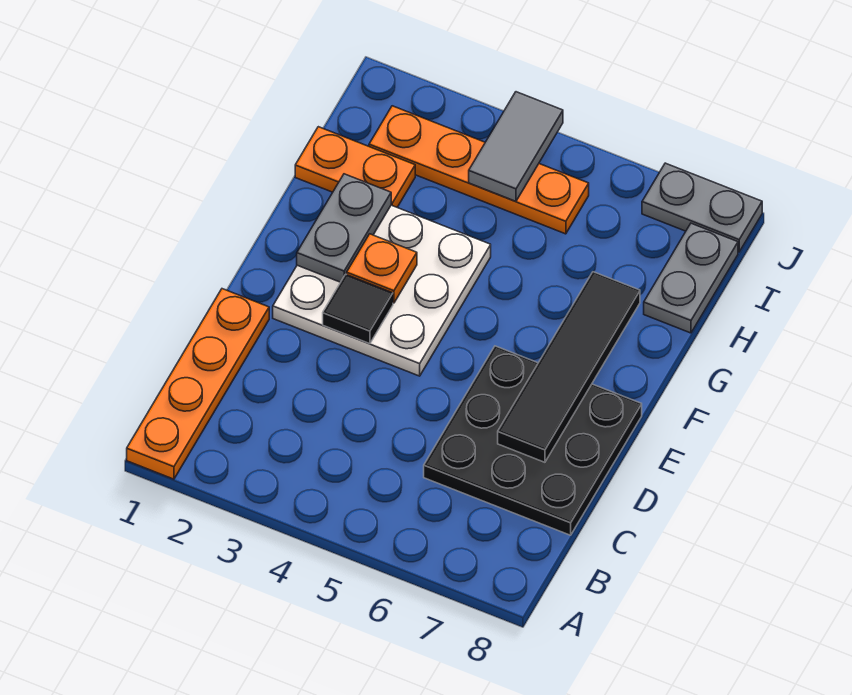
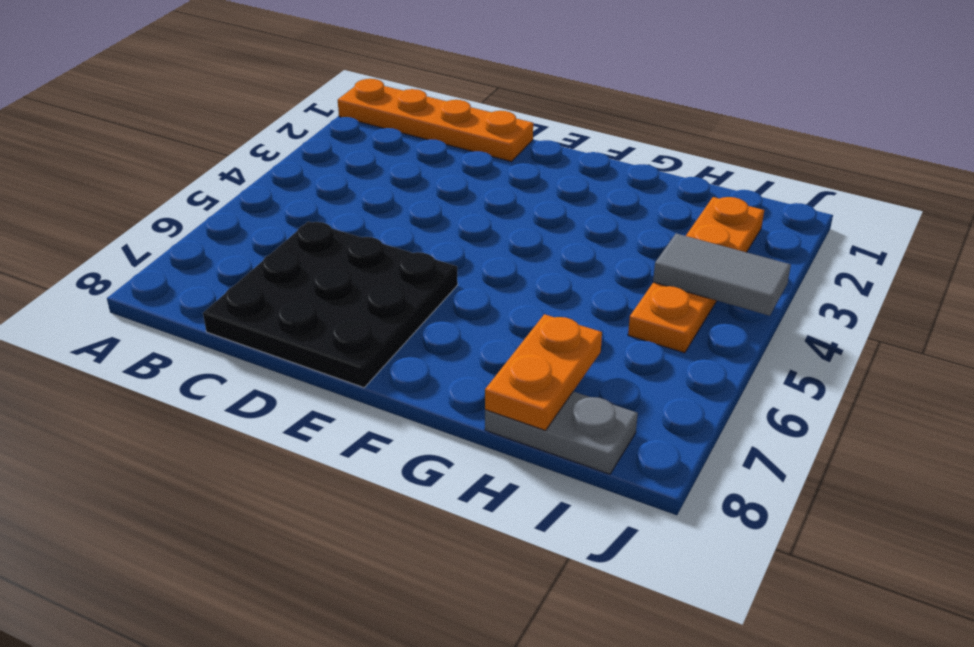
orange plate H7:H8 level 2 -> orange plate H1:H2 level 1
none -> white plate E2:G4 level 1
none -> grey plate J7:J8 level 1
none -> black tile D7:G7 level 2

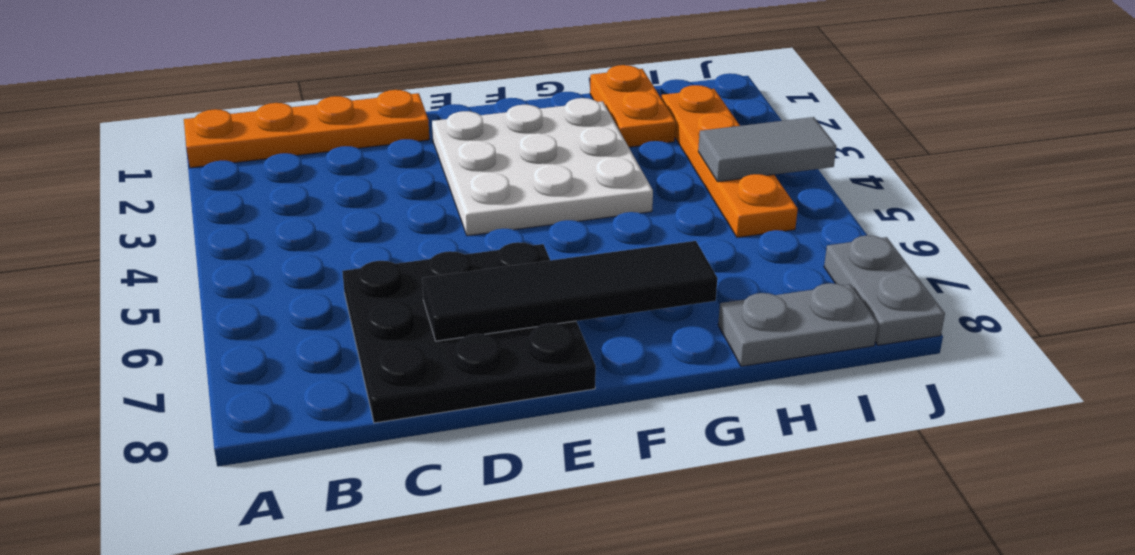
none -> black tile E3 level 2
none -> grey plate F2:G2 level 2
none -> orange plate F3 level 2

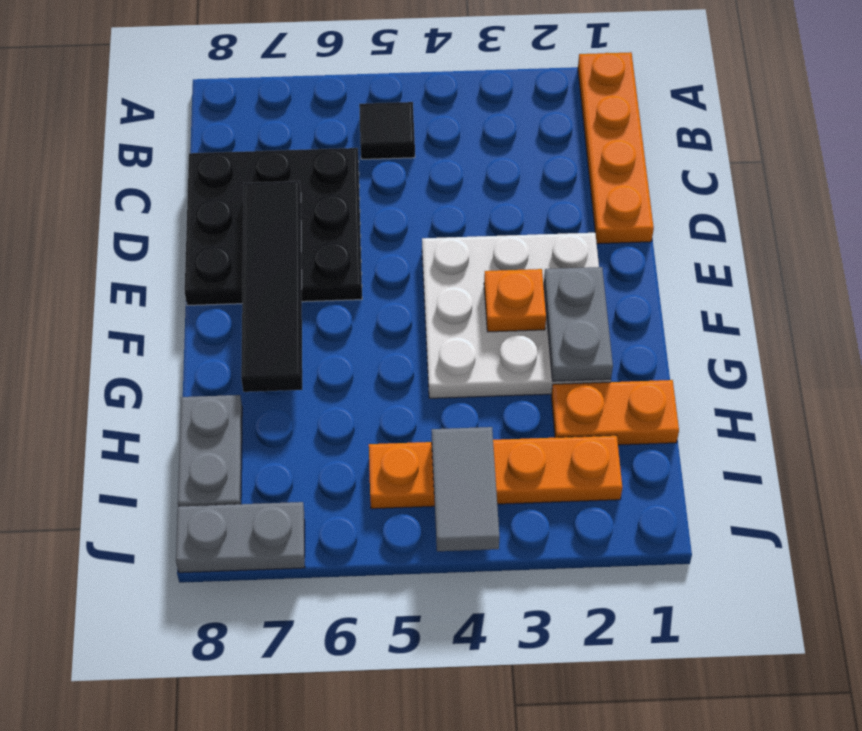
black tile B5 level 1 -> black tile E3 level 2

